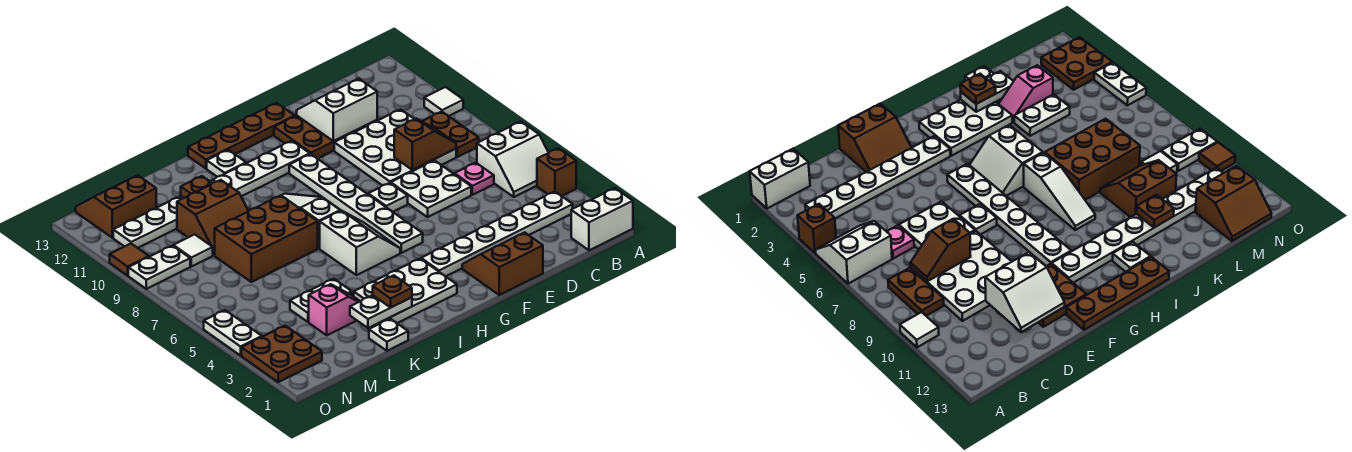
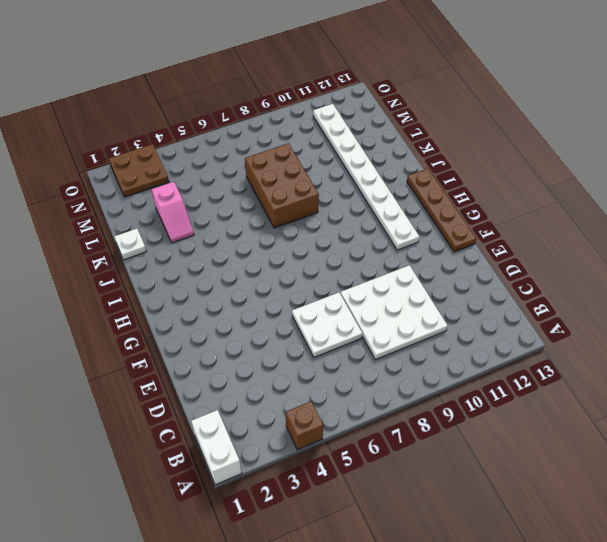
none -> white slope A5:B6 level 1 top 6
none -> white tile A10 level 1
none -> white plate B3:G3 level 1
none -> brown plate B8:B9 level 1

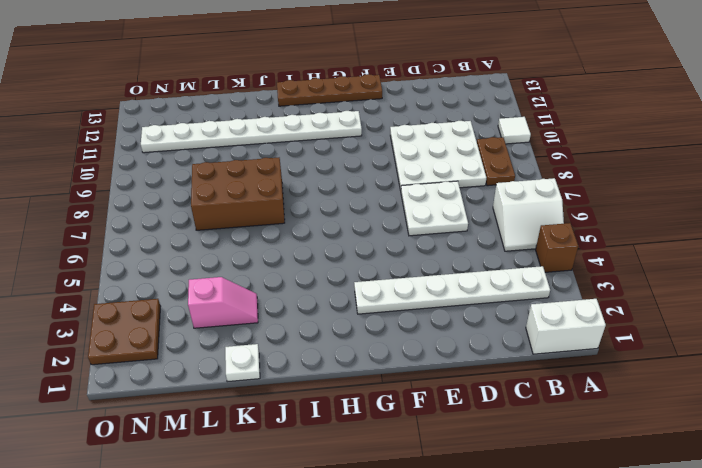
none -> pink plate C6 level 1
none -> brown slope E1:F2 level 1 top 1
none -> brown plate E11:F12 level 1
none -> white plate F7 level 1

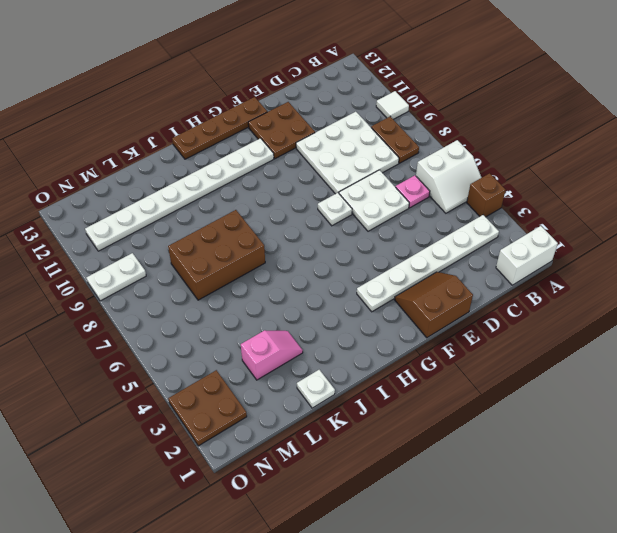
none -> white plate G5:G10 level 1
none -> white plate H2:J3 level 1
none -> white slope H5:I6 level 1 top I
none -> white slope I7:I9 level 1 top 7

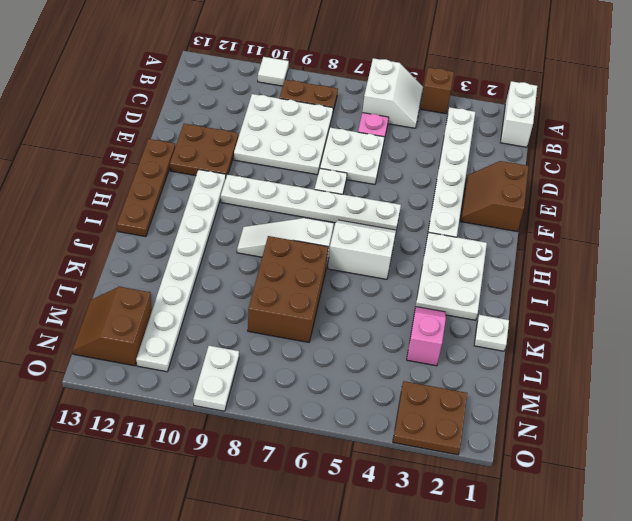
none -> white plate I12 level 1
none -> white plate K4:L4 level 1
none -> brown slope K9:L10 level 1 top 10
none -> white tile M9 level 1

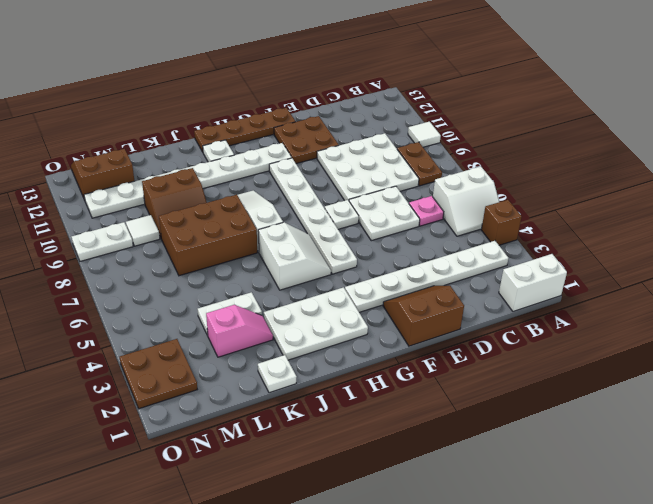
none -> white plate O4:O5 level 1
none -> brown tile O10 level 1
none -> brown slope C8:D8 level 2 top D
none -> white slope D11:E12 level 2 top 11

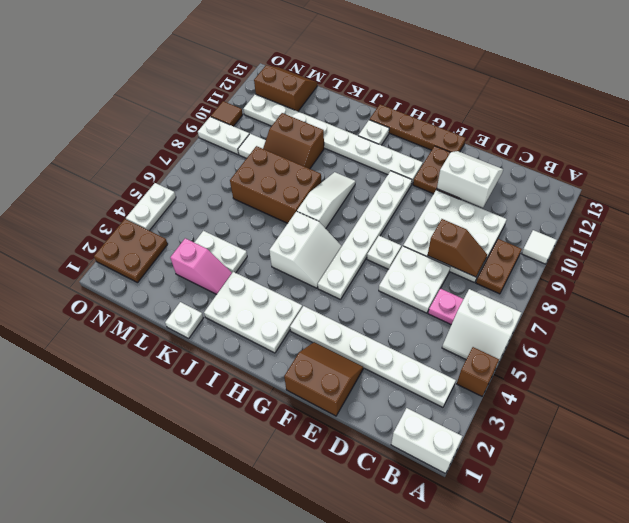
none -> white plate J2:K2 level 2
none -> brown plate K11 level 2
none -> brown plate J2 level 3

